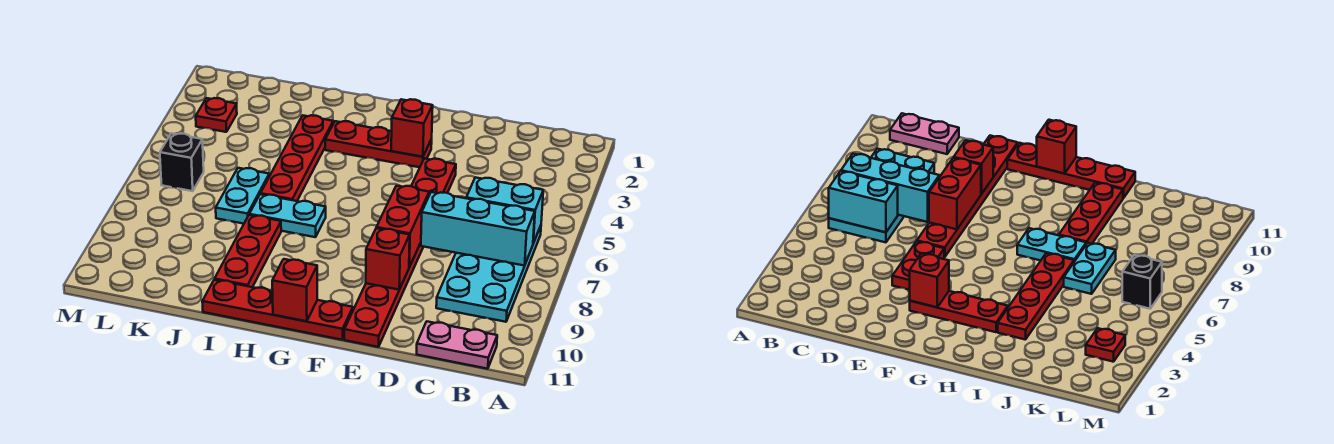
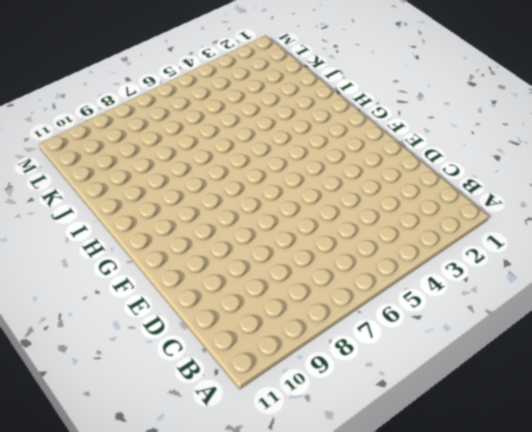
none -> cyan plate B6:C9 level 1
none -> pink plate B11:C11 level 1
none -> red plate E4:E5 level 1

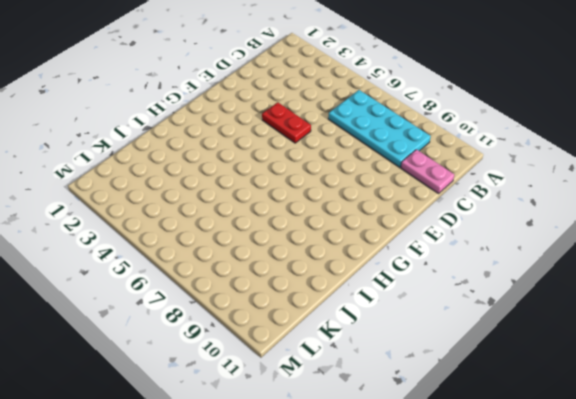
pink plate C10:C11 level 1 -> pink plate B11:C11 level 1
none -> red plate E6:E11 level 1
none -> red plate F3:H3 level 1
none -> red plate F11:I11 level 1

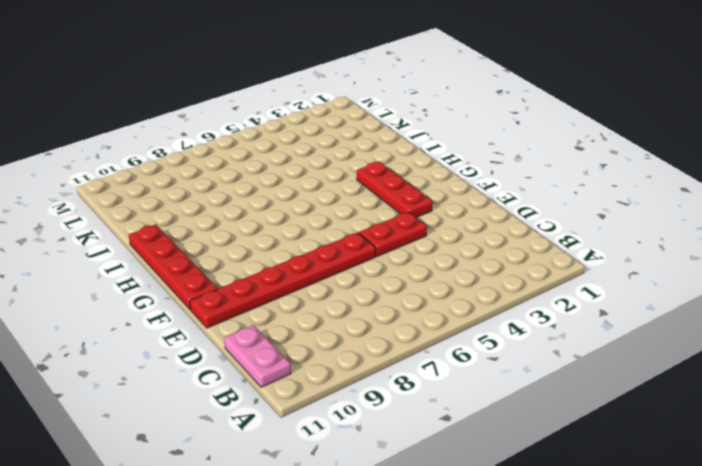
none -> cyan plate B6:C9 level 1
none -> cyan plate H7:I7 level 1
none -> red plate I3:I6 level 1

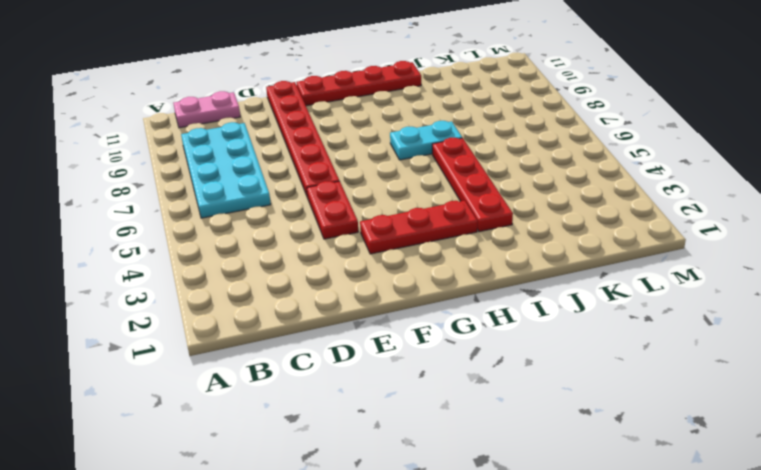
none -> red plate I8:I10 level 1
none -> cyan plate J6:J7 level 1
none -> red plate L3 level 1

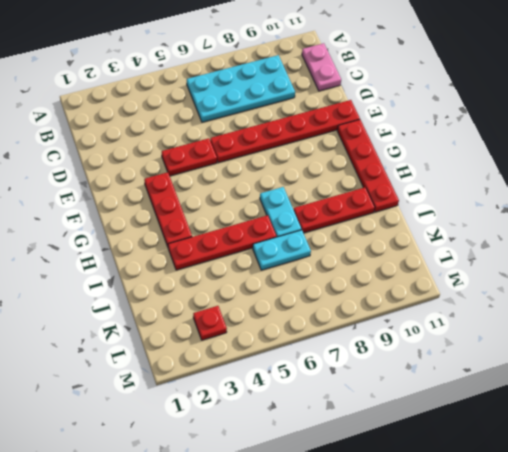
none -> black brick L6 level 1
none -> cyan brick B6:C6 level 2
none -> cyan brick B7:D7 level 2

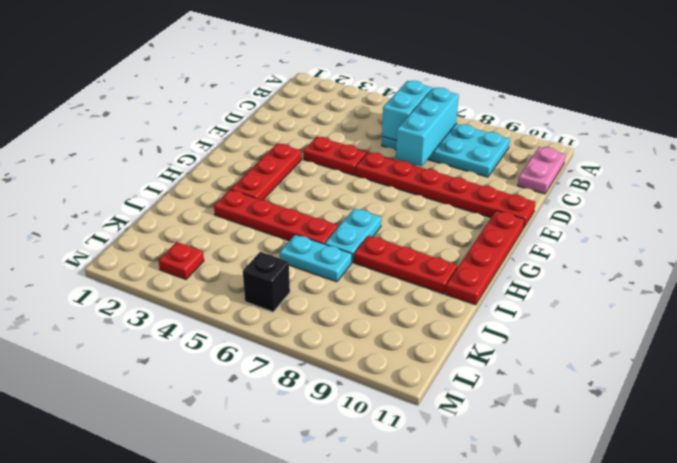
none -> red brick E7:E8 level 2
none -> red brick E9 level 2
none -> red brick F3 level 2

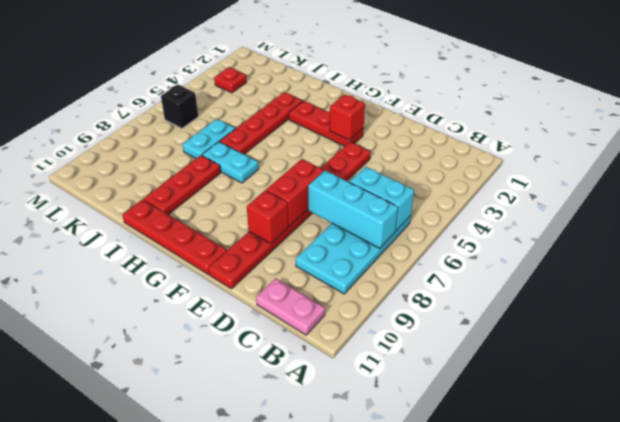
none -> red brick G11 level 2

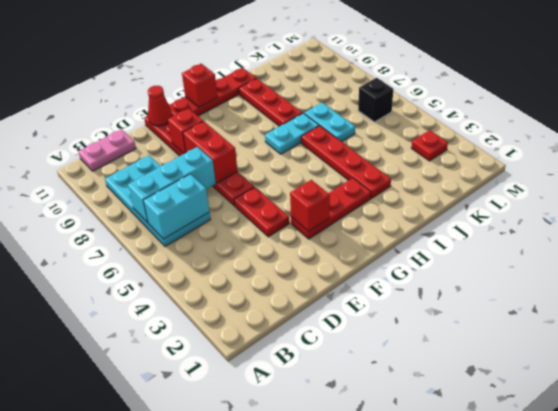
red cone E11 level 2 -> none

